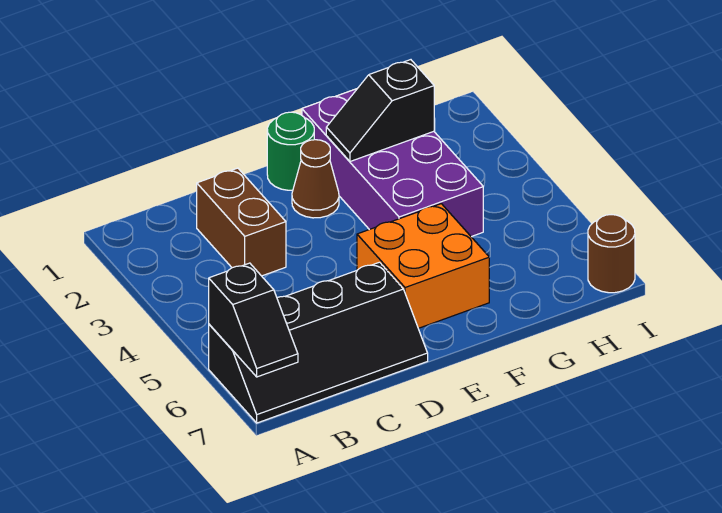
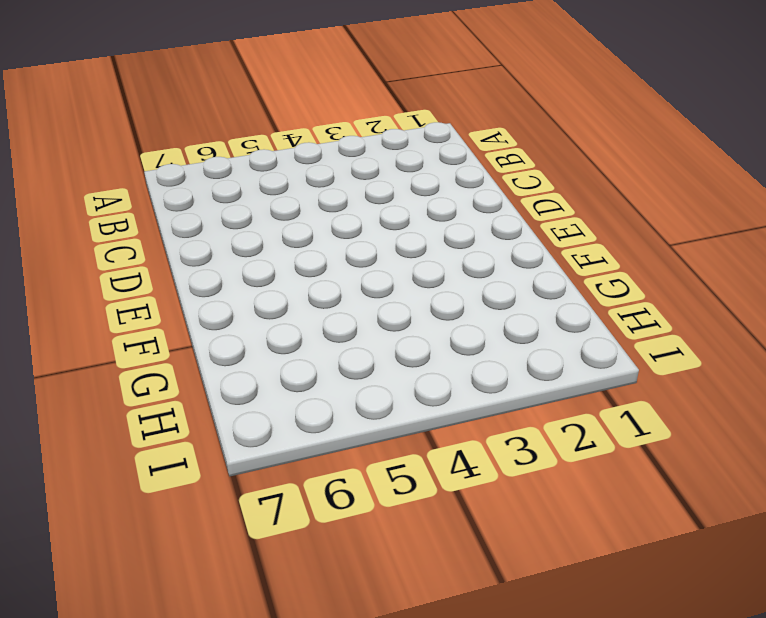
none -> black slope A6:D7 level 1 top 6
none -> brown brick C2:C3 level 1

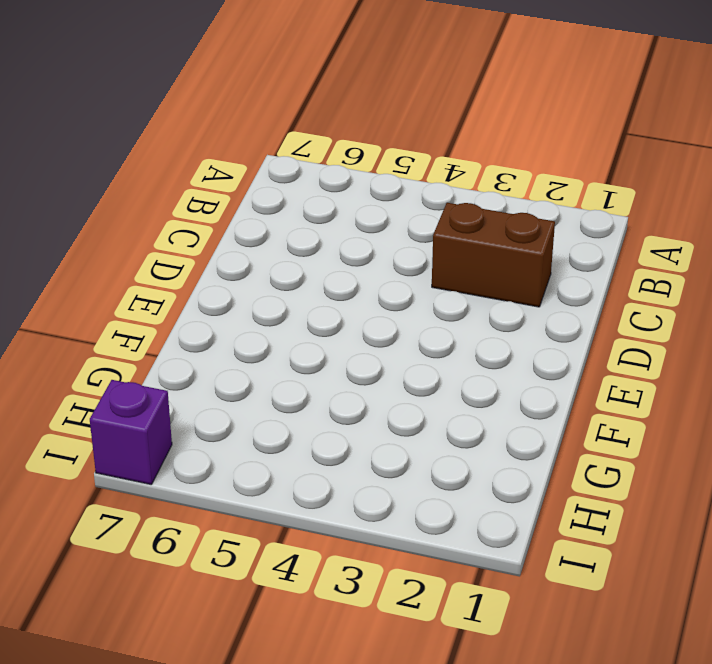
purple brick I7 level 1 -> brown round brick I7 level 1
none -> black slope A6:D7 level 1 top 6
none -> green round brick E1 level 1

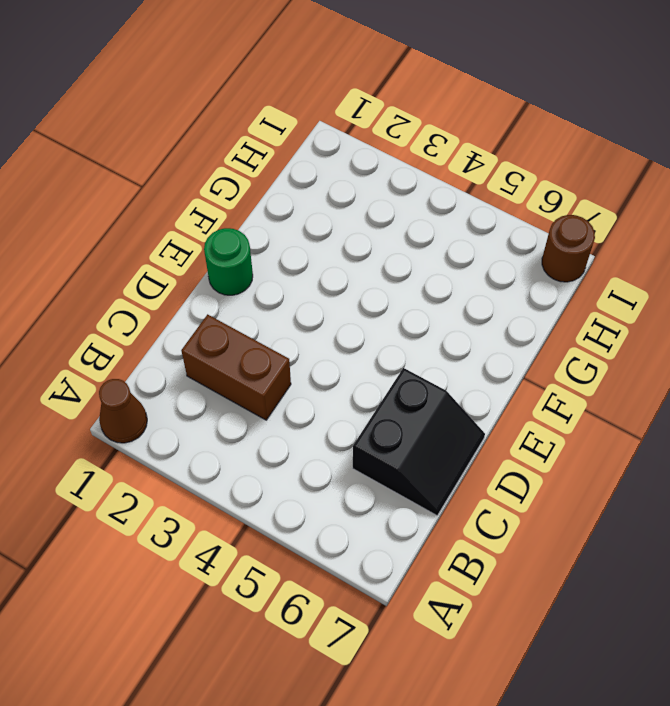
brown cone A1 level 1 -> brown cone E2 level 1
black slope C6:D7 level 1 top 6 -> black slope A6:D7 level 1 top 6
none -> orange brick E5:F6 level 1
none -> purple brick F1:G4 level 1

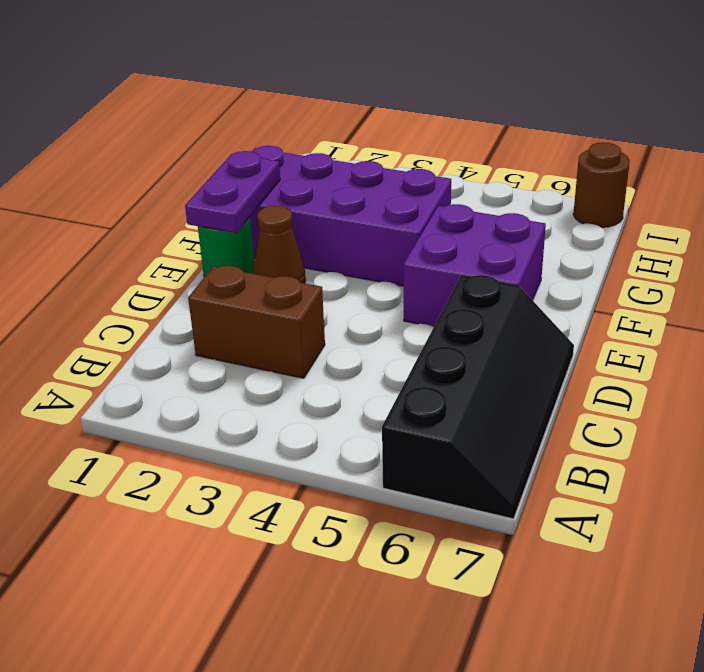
purple plate E1:F1 level 2 -> none
purple brick E5:F6 level 1 -> orange brick E5:F6 level 1
none -> black slope A6:A7 level 2 top 6
none -> black slope F2:G2 level 2 top G

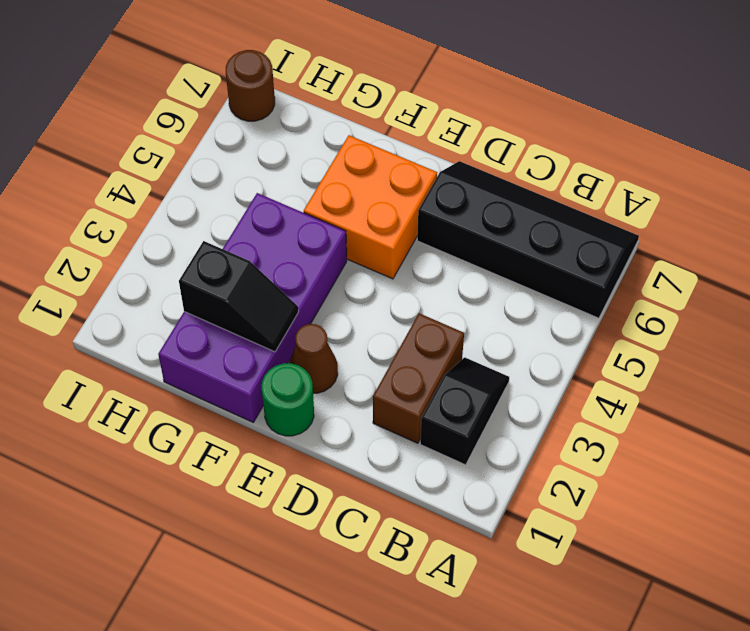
black slope B2:B3 level 1 top 2 -> black slope A6:A7 level 2 top 6

